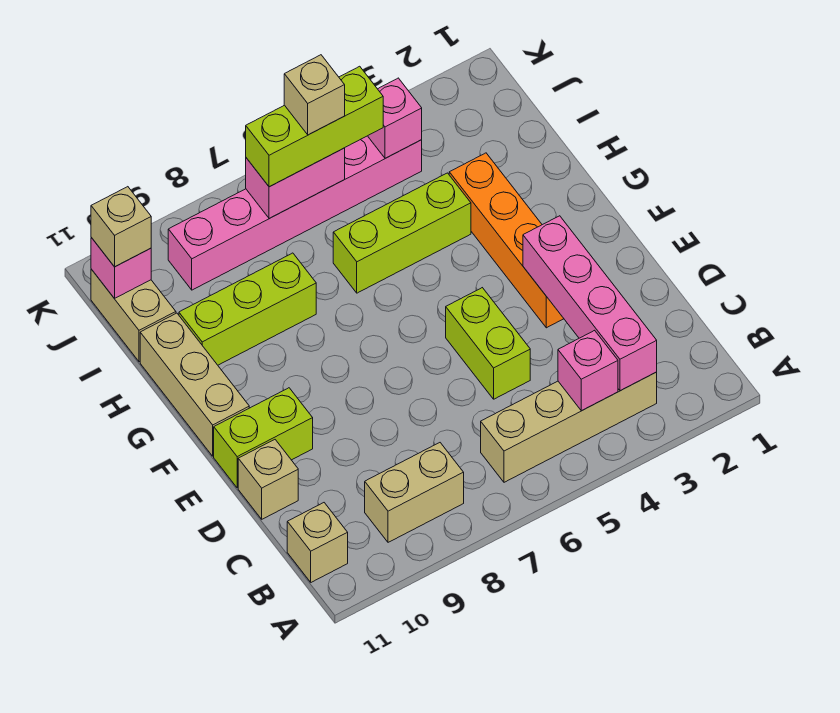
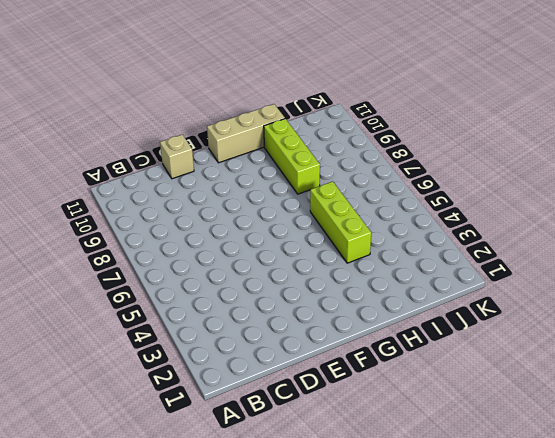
none -> tan brick B3:B6 level 1
none -> tan brick B8:B9 level 1
none -> tan brick B11 level 1

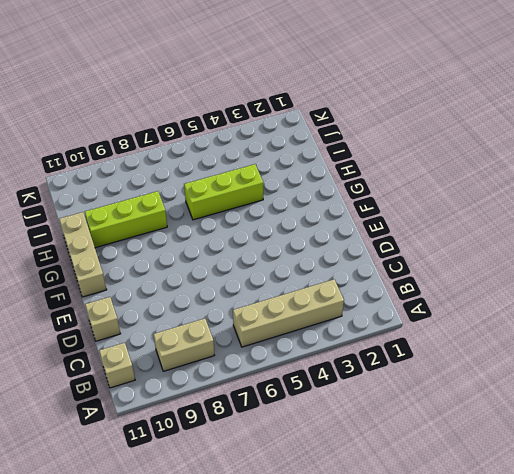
none -> lime brick D5:E5 level 1
none -> orange brick E3:H3 level 1
none -> lime brick E10:E11 level 1

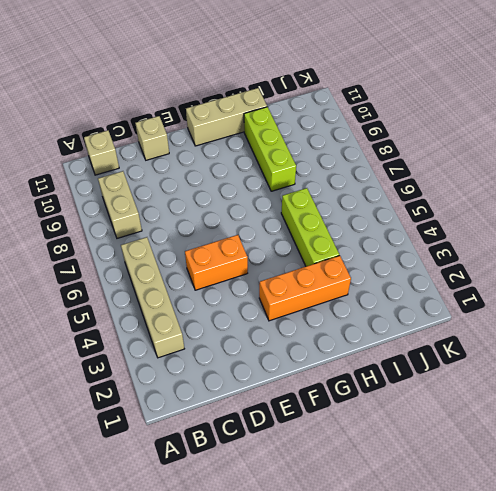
orange brick D5:E5 level 1 -> lime brick D5:E5 level 1
orange brick F3:H3 level 1 -> orange brick E3:H3 level 1
none -> lime brick E10:E11 level 1
none -> tan brick I11:J11 level 1
none -> pink brick J4:J9 level 1

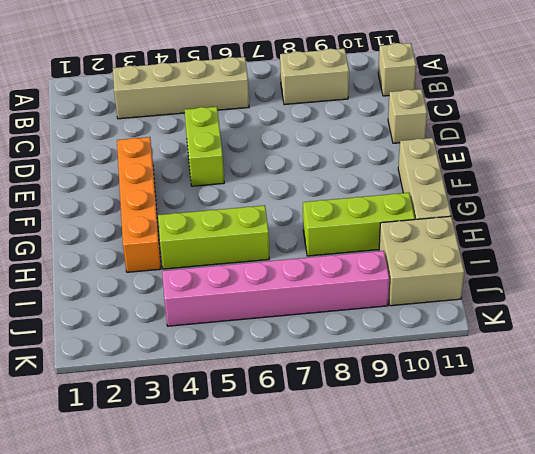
tan brick I10:J11 level 1 -> tan brick I11:J11 level 1
none -> lime brick E10:E11 level 1
none -> pink brick B3:E3 level 2
none -> pink brick B4 level 2

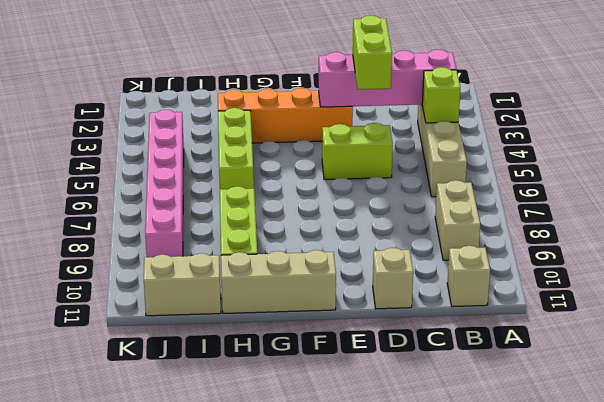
lime brick B4 level 2 -> pink brick B4 level 2
lime brick D3:D4 level 3 -> lime brick E10:E11 level 1
none -> pink brick J4 level 2
none -> pink brick J6:J7 level 2
none -> pink brick J11 level 2

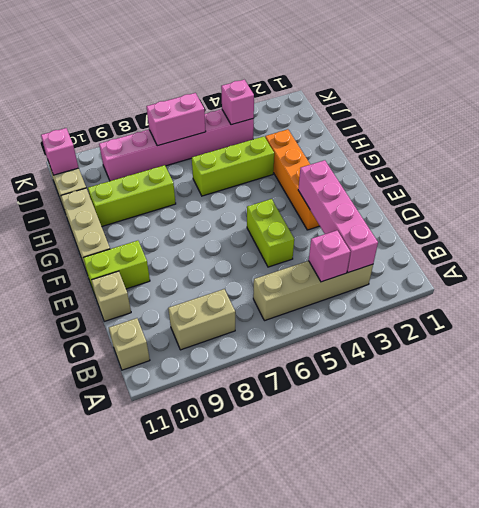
none -> lime brick J5:J7 level 3
none -> tan brick J11 level 3
none -> tan brick J6 level 4

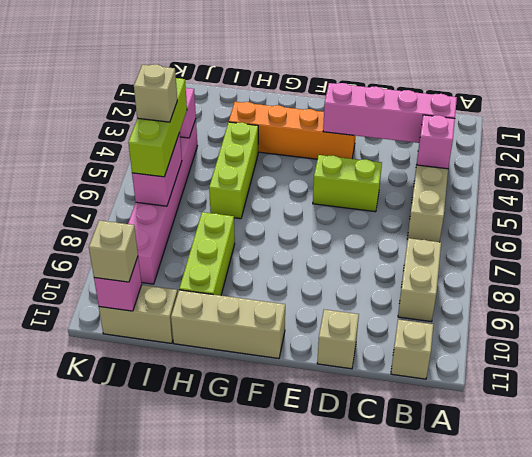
none -> lime brick E10:E11 level 1

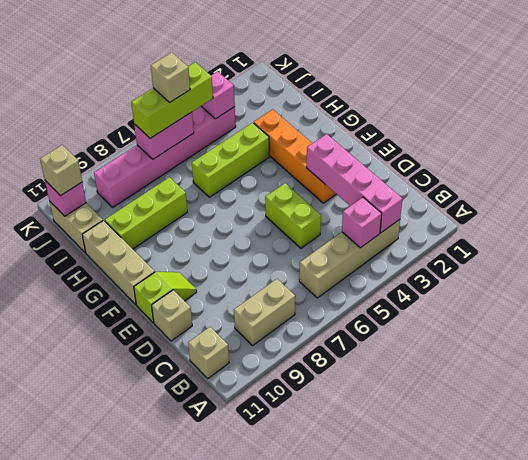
lime slope E10:E11 level 1 top 11 -> lime brick E10:E11 level 1

